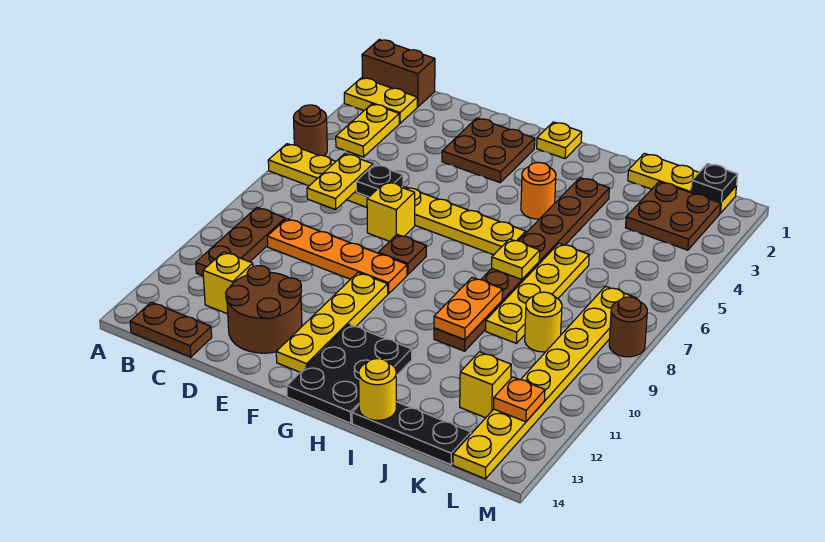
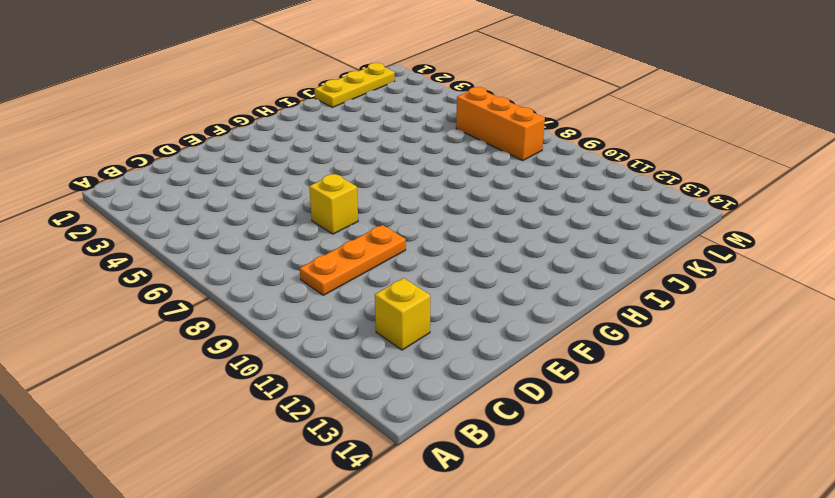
orange plate C9:E9 level 1 -> orange plate C9:F9 level 1
orange brick L6:L8 level 1 -> yellow plate L7:L14 level 1
none -> brown brick A1:B1 level 1
none -> yellow plate A2:B2 level 1
none -> brown round brick A5 level 1
none -> yellow plate A6:H6 level 1

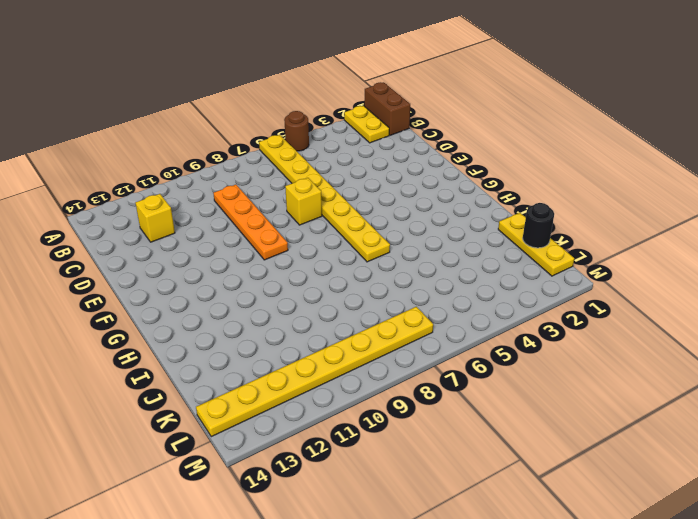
black round brick K1 level 2 -> none
none -> yellow plate B3:B4 level 1
none -> brown plate B9:B11 level 1
none -> brown plate B14:C14 level 1
none -> brown round brick D12:E13 level 1

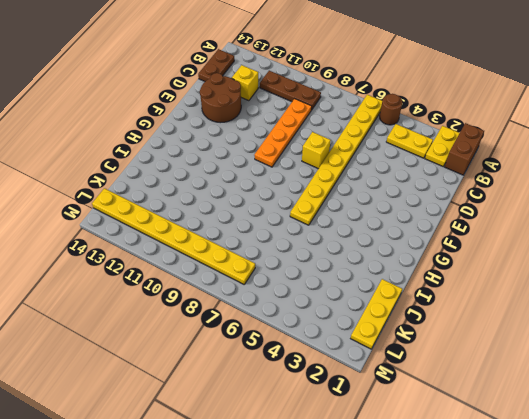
none -> brown plate E2:F3 level 1
none -> brown plate F8 level 1
none -> yellow plate F10:F13 level 1
none -> yellow plate G1 level 1

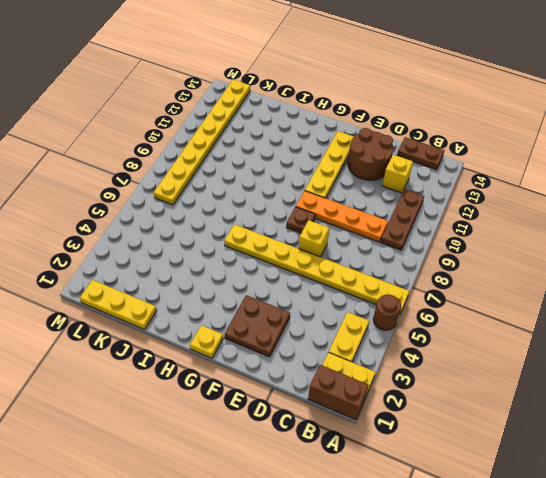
none -> black plate G12:H14 level 1
none -> orange round brick H4 level 1
none -> brown plate I3:I10 level 1
none -> black plate I14:K14 level 1

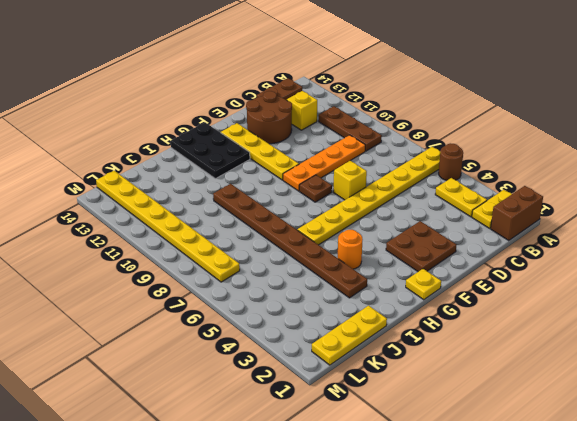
none -> black plate I14:K14 level 1
none -> yellow plate J6:J9 level 1
none -> brown plate K2:L3 level 1
none -> yellow round brick K9 level 1

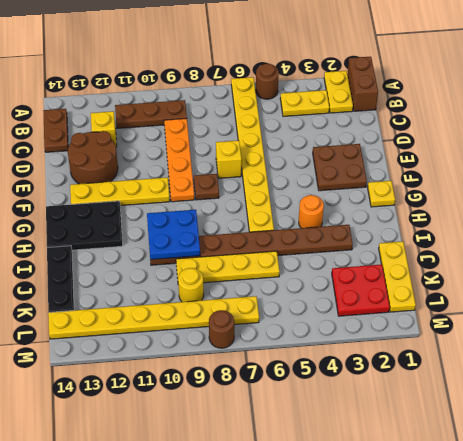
blue plate H9:I10 level 2 -> orange plate I9:I10 level 2
red plate K2:L3 level 1 -> brown plate K2:L3 level 1
none -> yellow brick K12 level 1
none -> yellow plate C6:C7 level 2
none -> black plate D6 level 2
none -> yellow plate I7 level 2

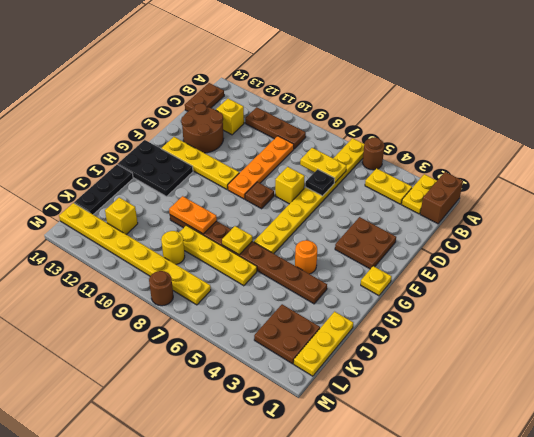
none -> yellow round brick I14 level 2
none -> black plate L1 level 2
none -> orange plate L12 level 2

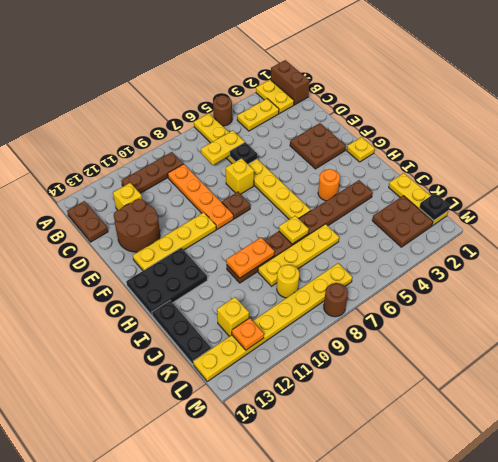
none -> yellow round brick I14 level 2

